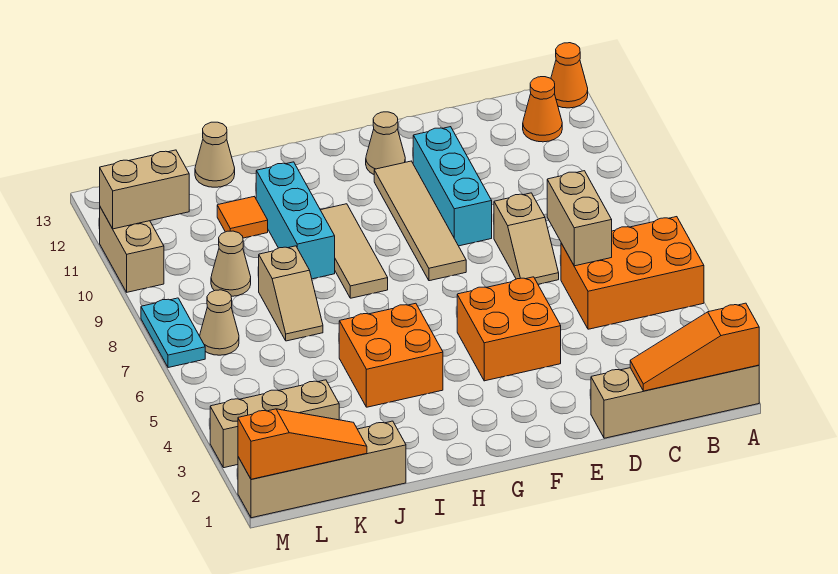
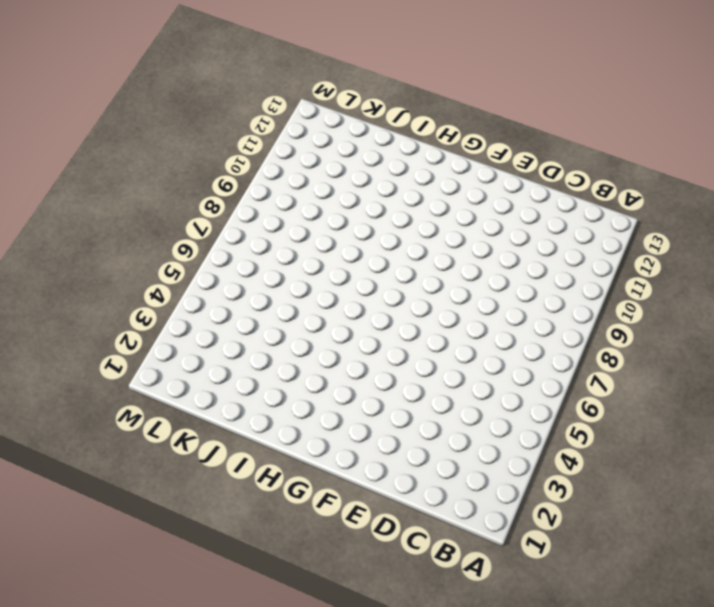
none -> tan brick A1:D1 level 1
none -> orange brick A5:C6 level 1
none -> orange cone A13 level 1

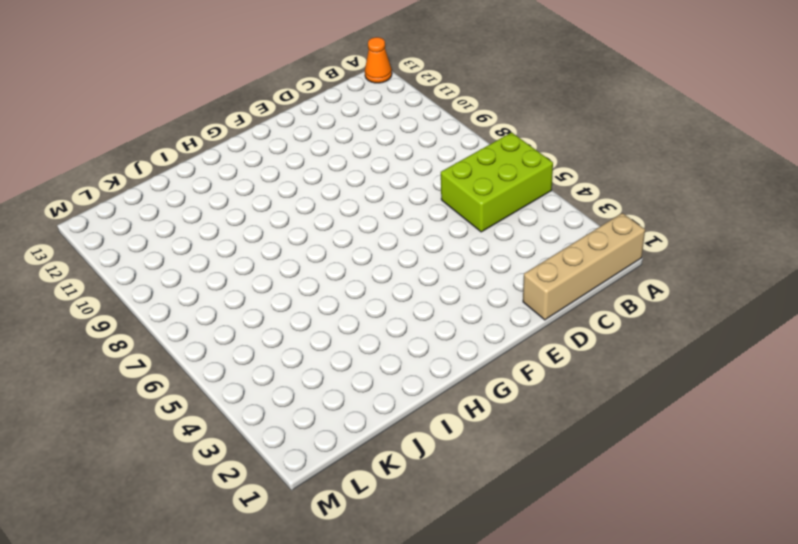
lime brick A5:C6 level 1 -> orange brick A5:C6 level 1
none -> orange cone B12 level 1
none -> tan slope D7:D8 level 1 top 8
none -> orange brick E4:F5 level 1

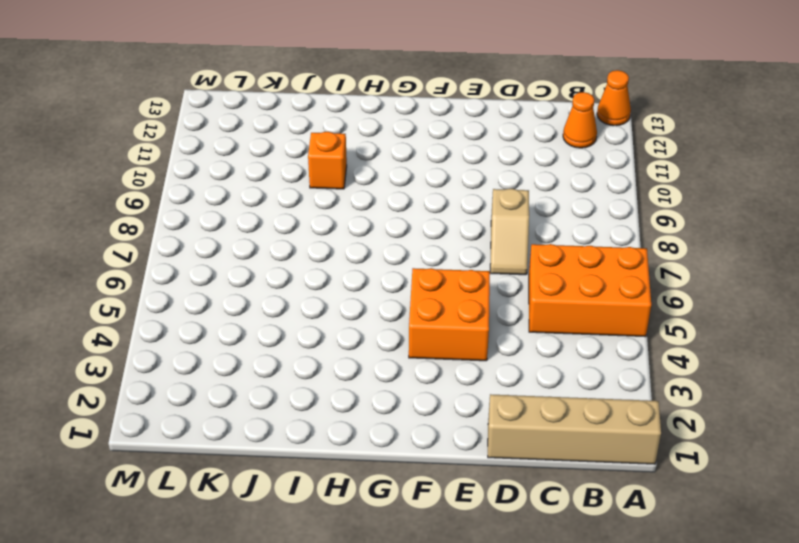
orange brick I10 level 1 -> cyan brick I9:I11 level 1
none -> cyan brick E9:E11 level 1
none -> tan tile F8:F11 level 1
none -> tan cone F12 level 1

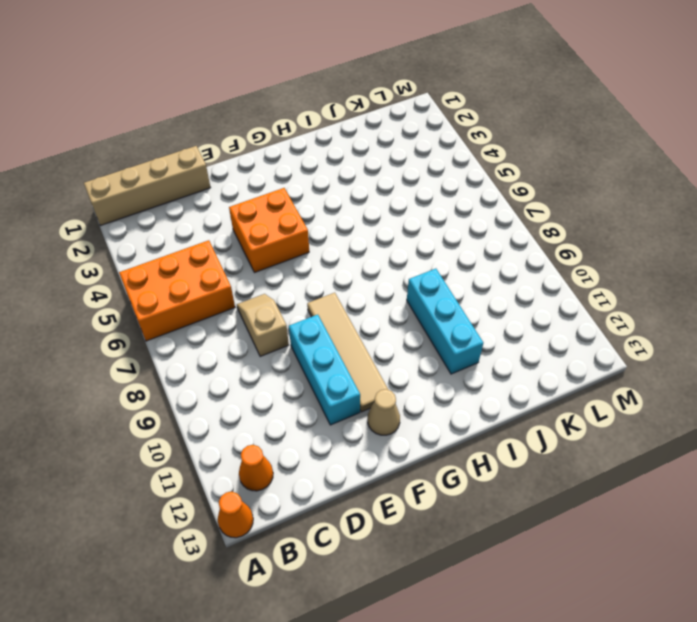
none -> orange brick H4:I5 level 1
none -> tan tile H8:H10 level 1
none -> tan brick J1:M1 level 1

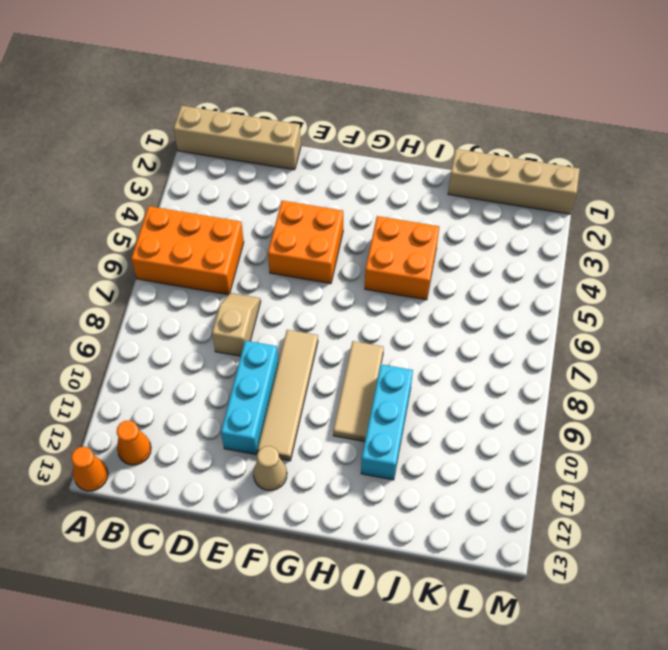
none -> tan slope J7:J8 level 1 top 8
none -> orange tile J11 level 1
none -> tan cone J13 level 1

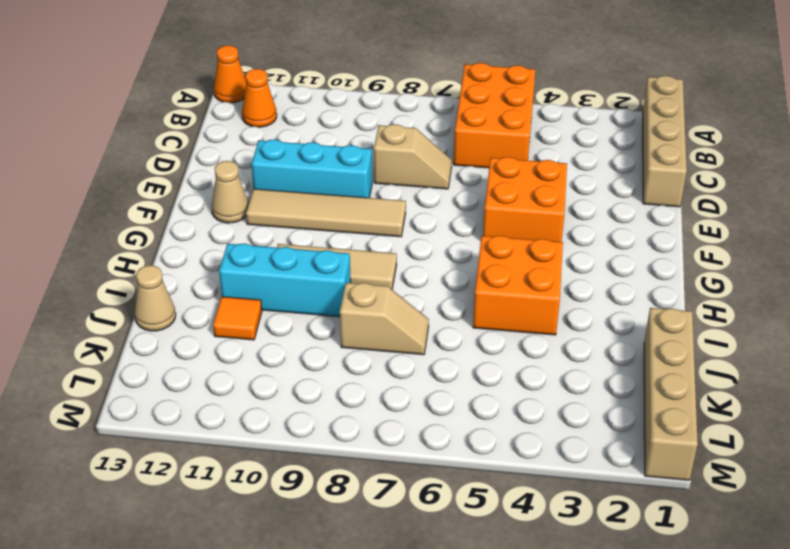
none -> tan brick K3:M3 level 1
none -> tan cone K9 level 1
none -> tan cone L7 level 1

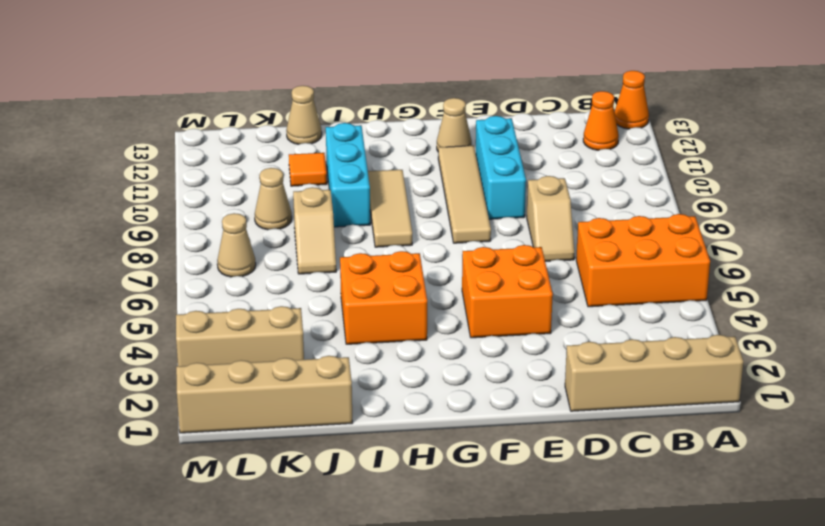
none -> cyan plate M7:M8 level 1
none -> tan brick M10:M11 level 1
none -> orange slope A1:C1 level 2 top A

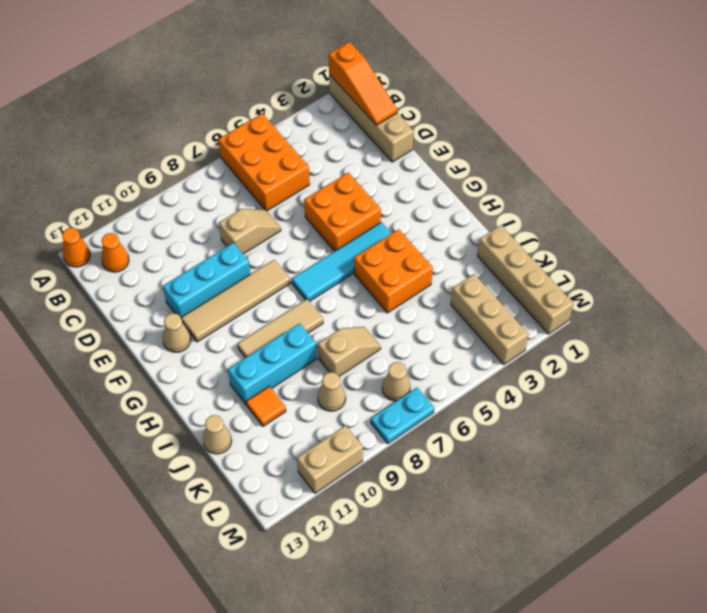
cyan tile G4:G7 level 1 -> none
none -> tan brick C6:C7 level 2
none -> orange slope K1:M1 level 2 top M
none -> tan brick L11:M11 level 2

